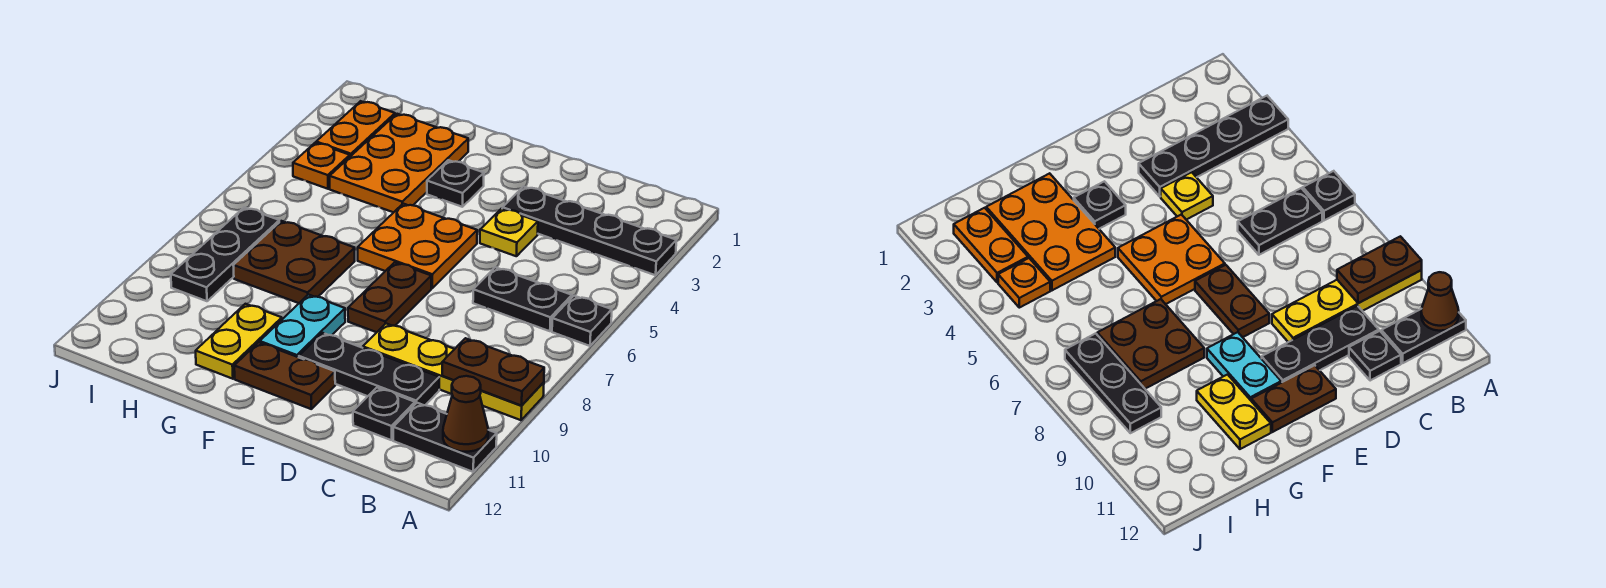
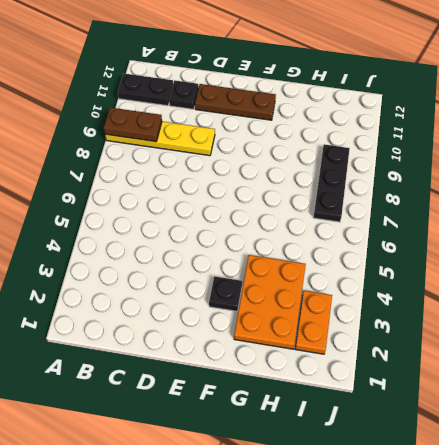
brown plate D11:F11 level 1 -> brown plate E11:F11 level 1
none -> black plate A3:D3 level 1
none -> black plate A6 level 1
none -> black plate B6:C6 level 1

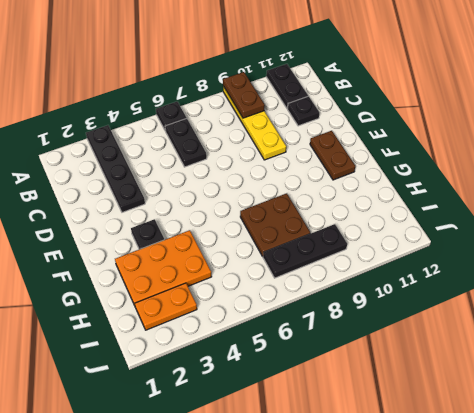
none -> black plate C10:E10 level 1
none -> yellow plate D4 level 1
none -> orange plate E5:F6 level 1

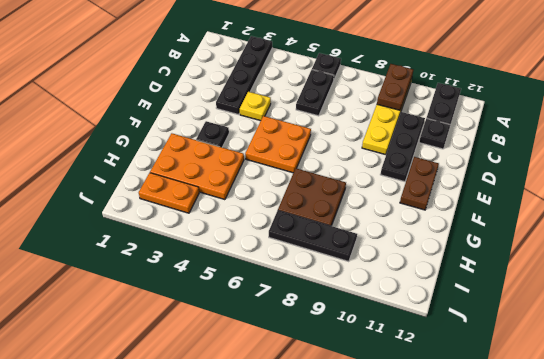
none -> brown plate E7:E8 level 1
none -> cyan plate F9:F10 level 1
none -> yellow plate G10:G11 level 1

